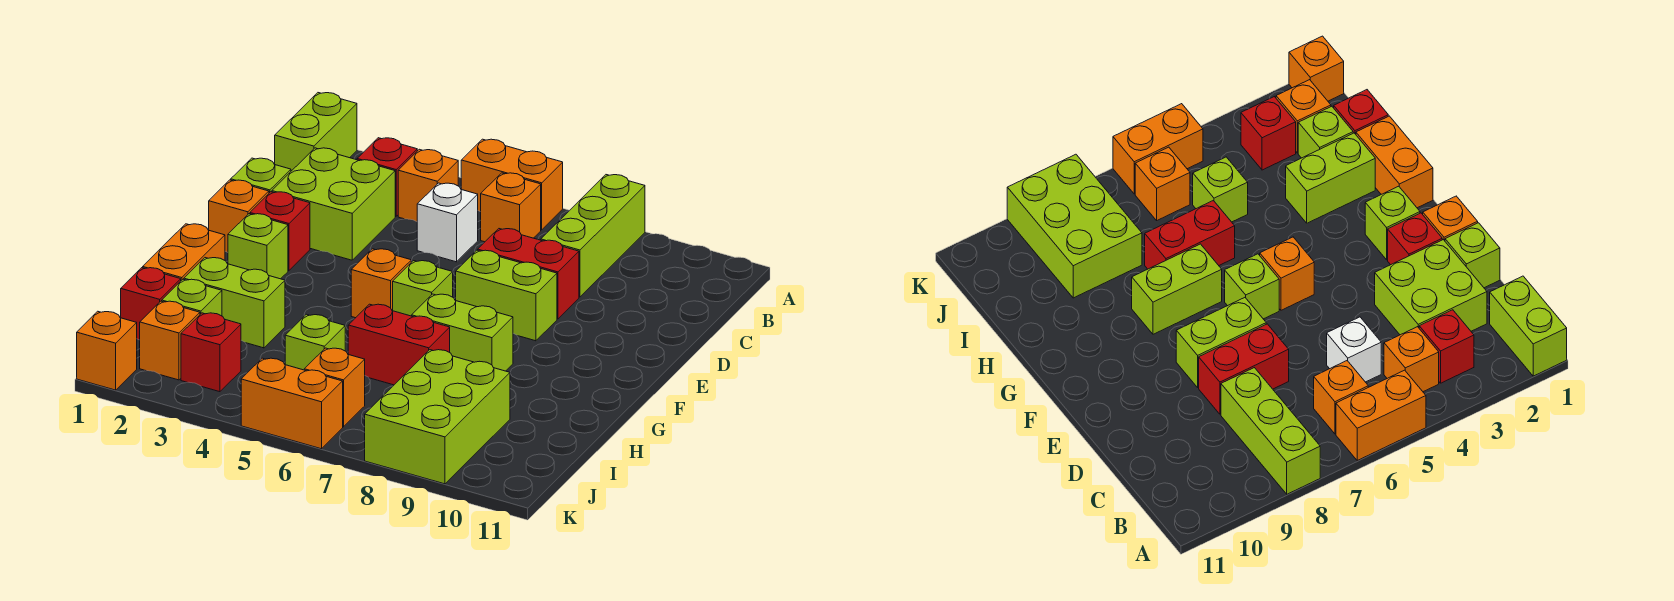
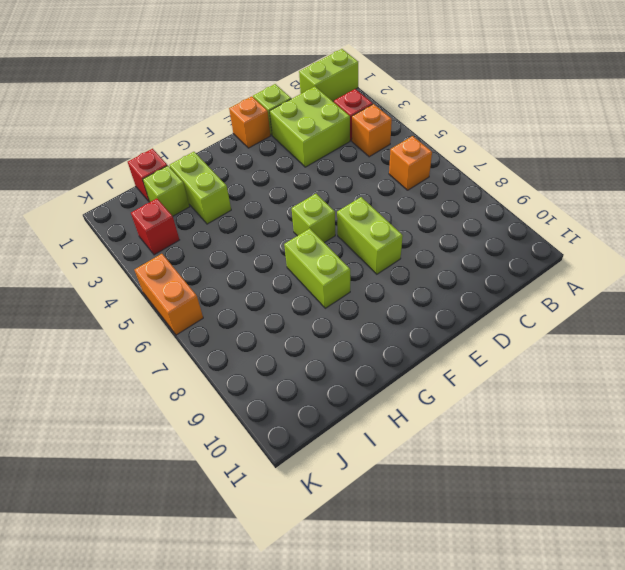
none -> orange brick A5:A6 level 1
none -> lime brick A8:C8 level 1
none -> white brick C5 level 1

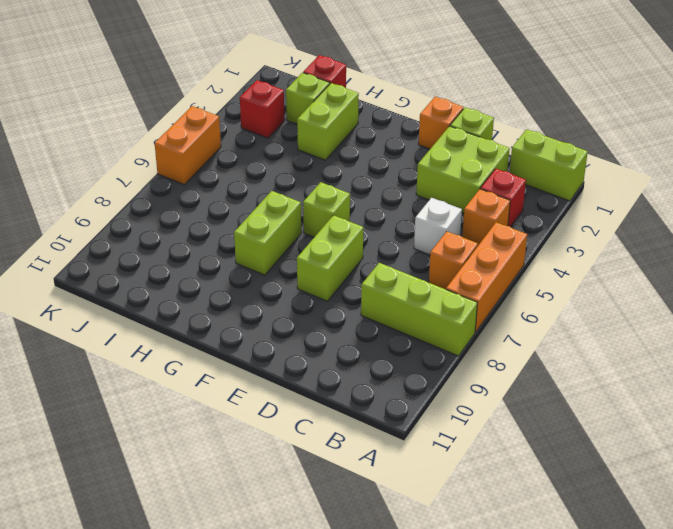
orange brick A5:A7 level 1 -> orange brick A5:A6 level 1
none -> red brick D7:D8 level 1
none -> red brick E2 level 1
none -> lime brick F2 level 1

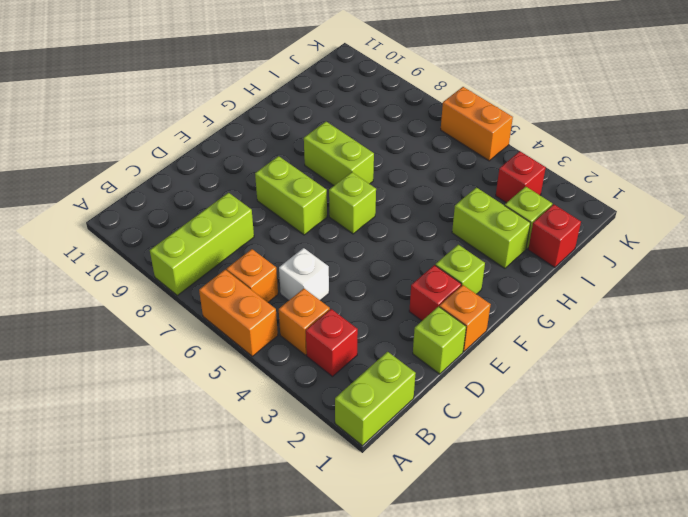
none -> lime brick C2:D3 level 1
none -> red brick D7:D8 level 1
none -> orange brick F5 level 1

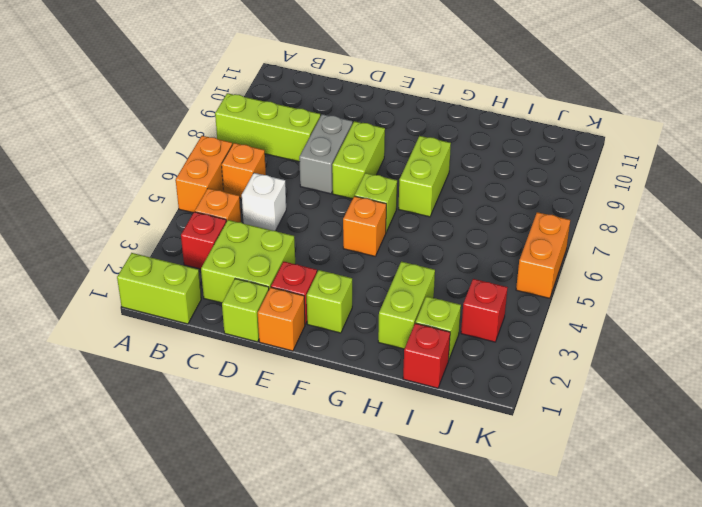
grey brick D7:D8 level 1 -> red brick D7:D8 level 1
none -> orange brick G1:H1 level 1
none -> red brick H6:H7 level 1
none -> lime brick I5 level 1

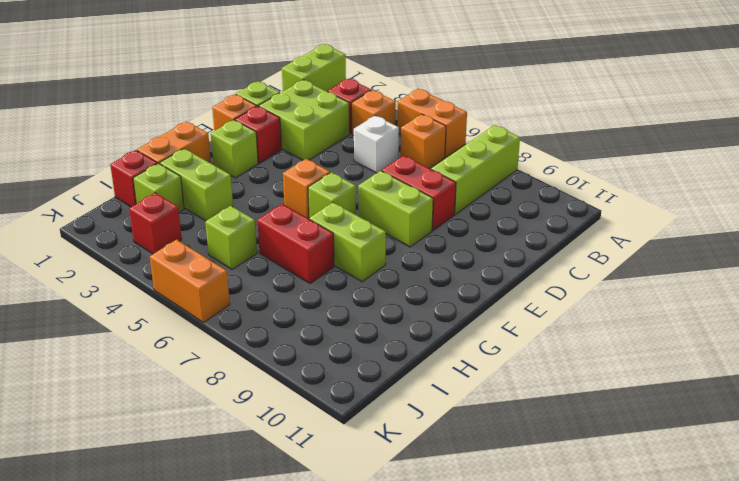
none -> lime brick I8:K9 level 1
none -> orange brick J2 level 1
none -> orange brick J6 level 1

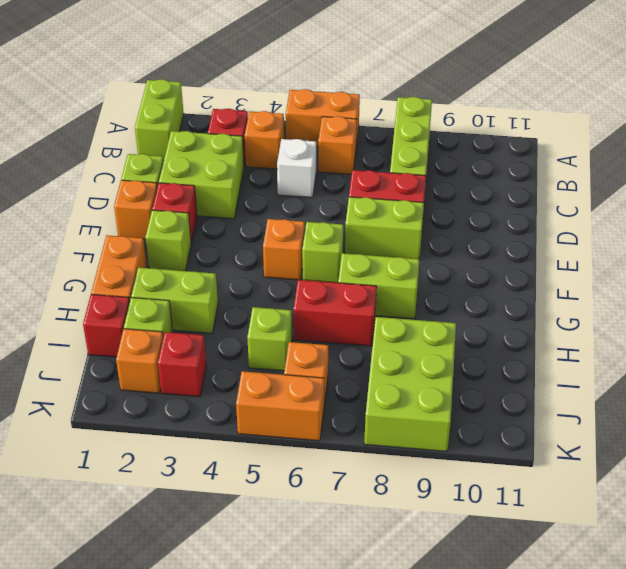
none -> orange brick K1 level 1

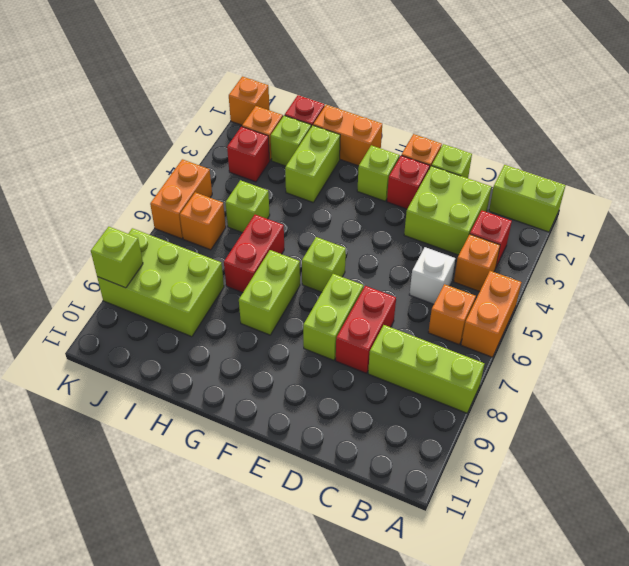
lime brick K9 level 2 -> none
none -> orange brick F5 level 1

